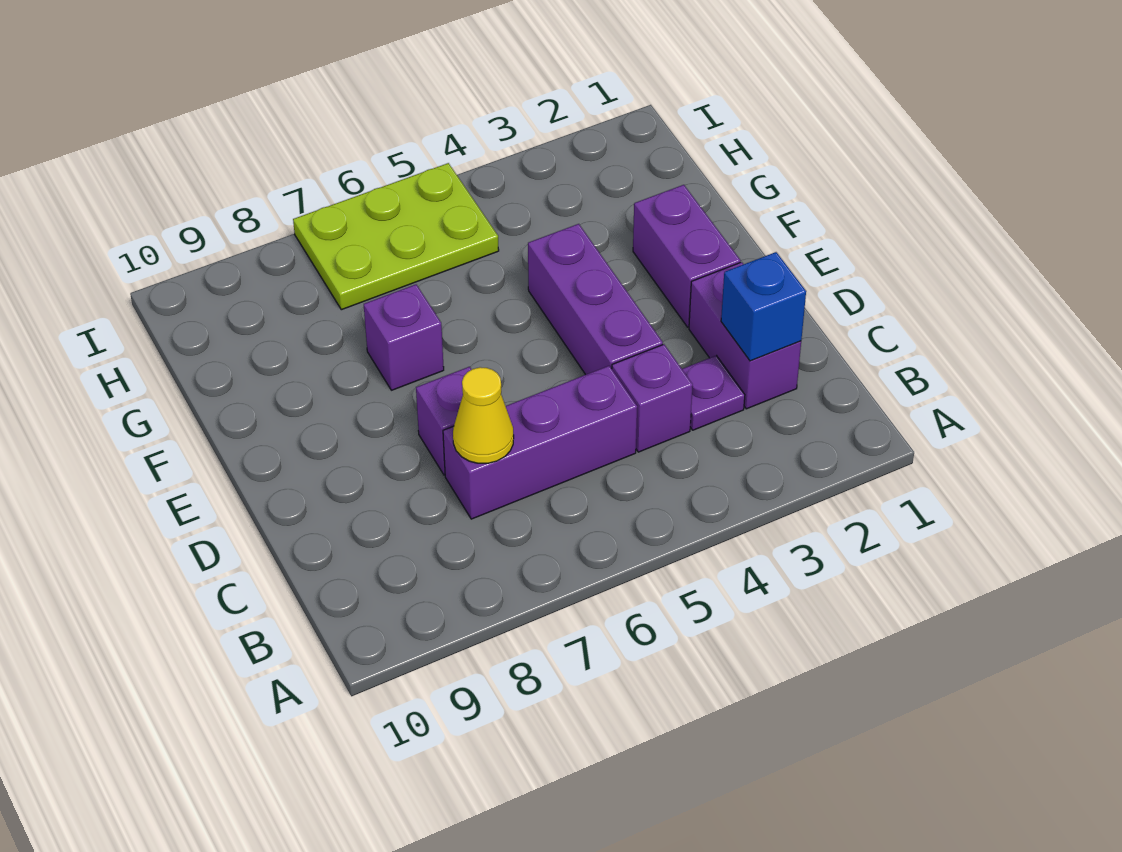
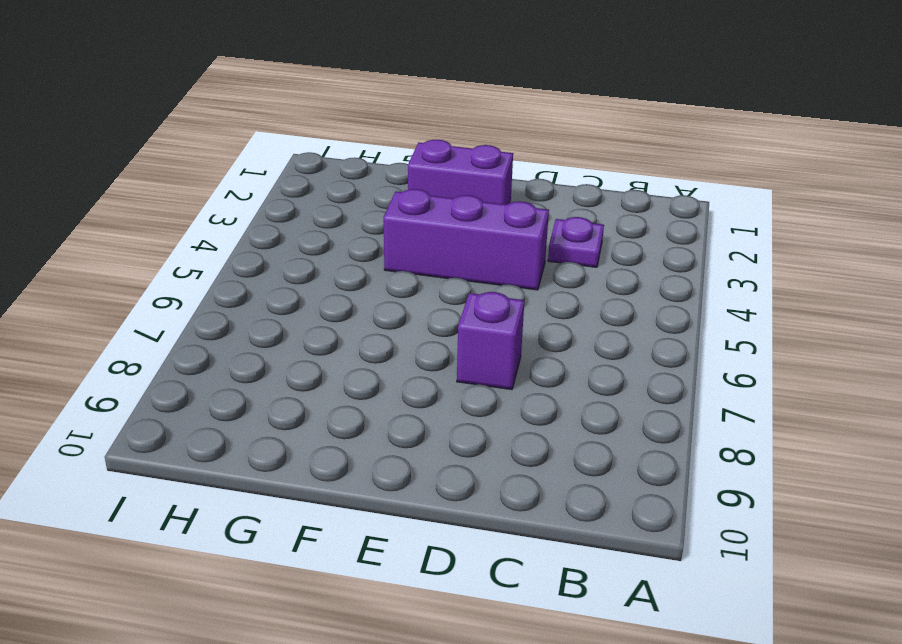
none -> purple brick C2:D2 level 1
none -> purple brick C4 level 1

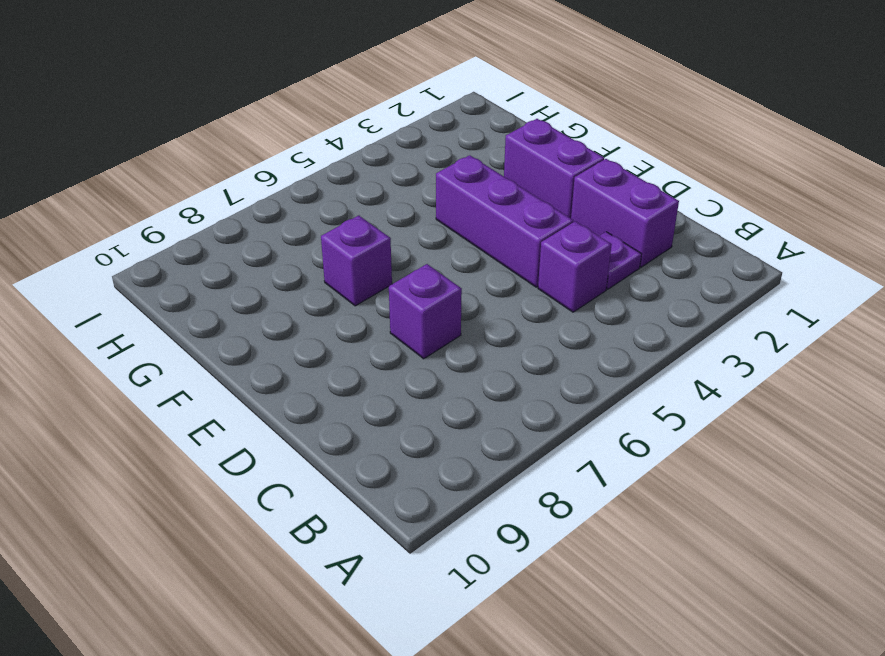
none -> purple brick C5:C7 level 1
none -> lime plate H5:I7 level 1

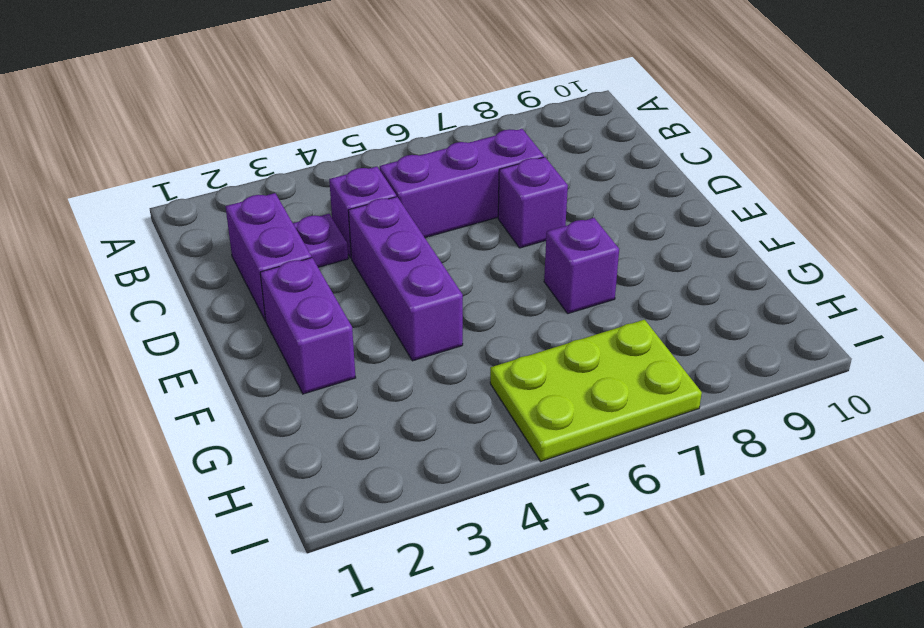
none -> blue brick C2 level 2
none -> yellow cone C7 level 2

